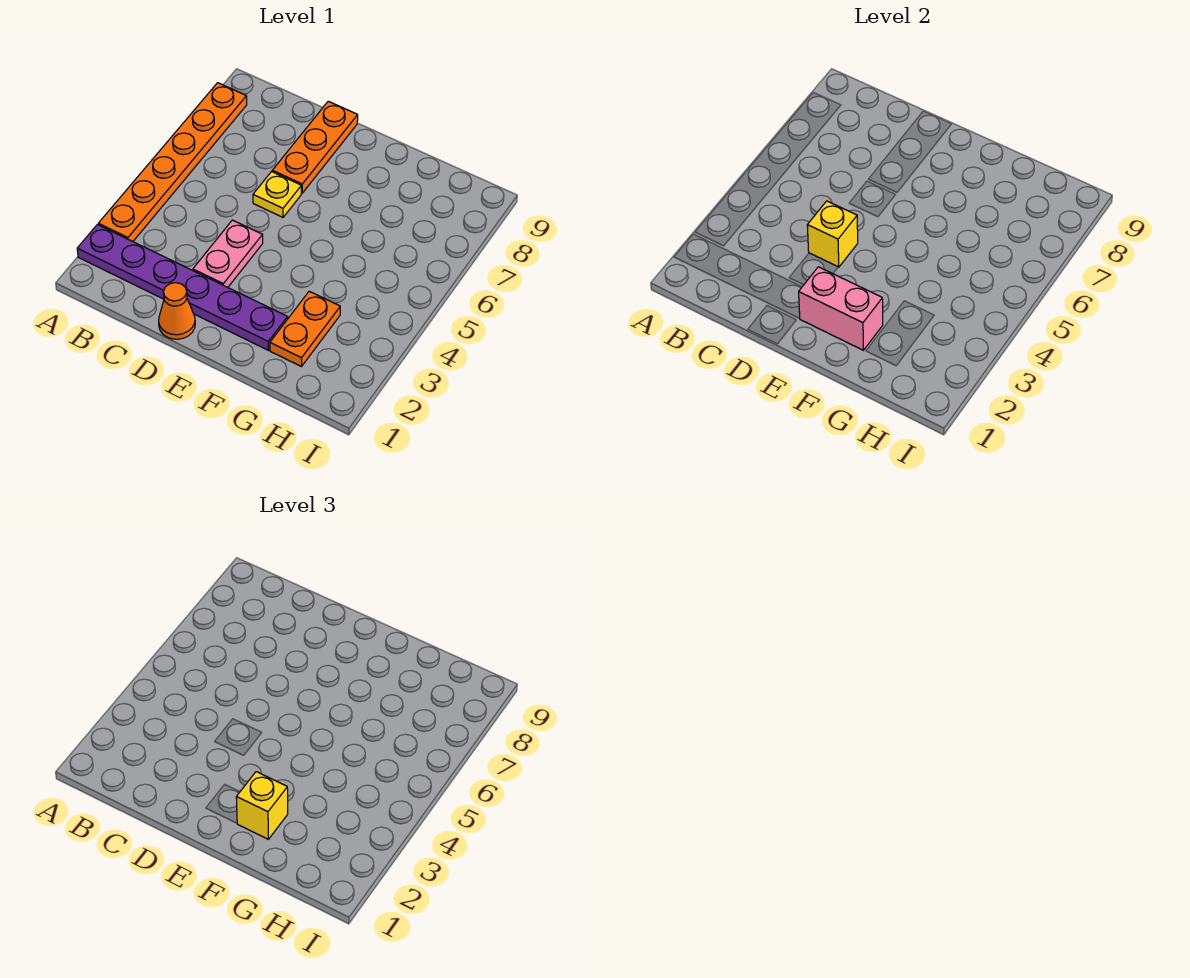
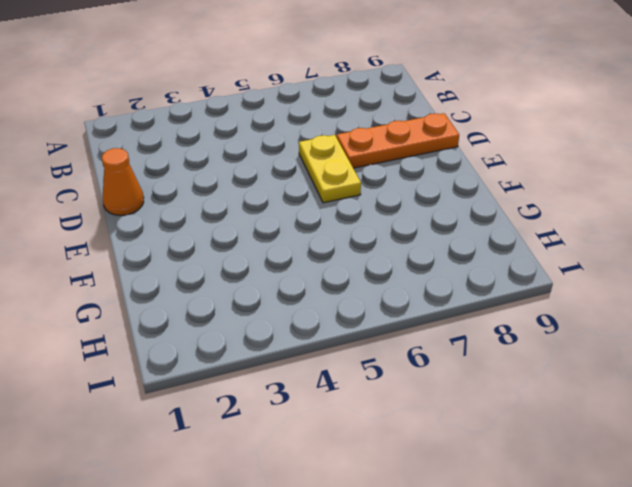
yellow plate D6:E6 level 1 -> yellow plate D6 level 1
none -> purple plate A2:F2 level 1
none -> orange plate A3:A8 level 1

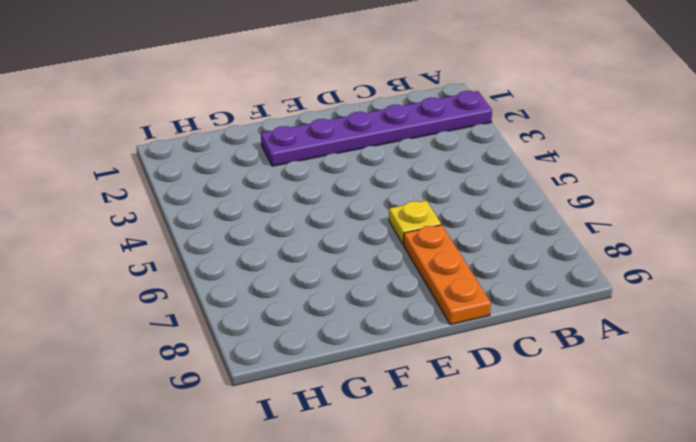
none -> orange plate A3:A8 level 1
none -> orange cone D1 level 1

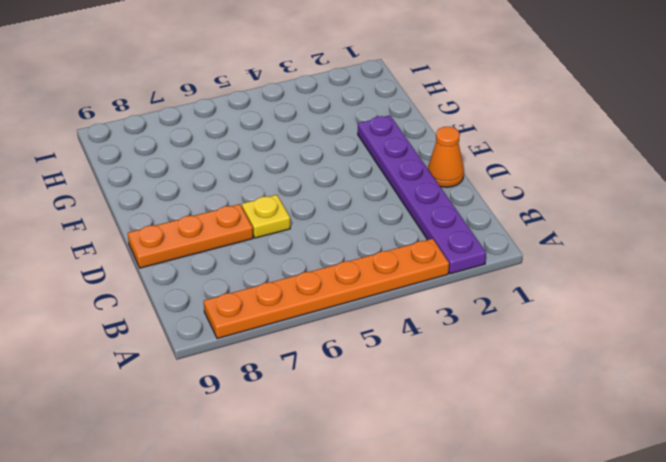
none -> pink plate D3:D4 level 1
none -> orange plate G2:G3 level 1

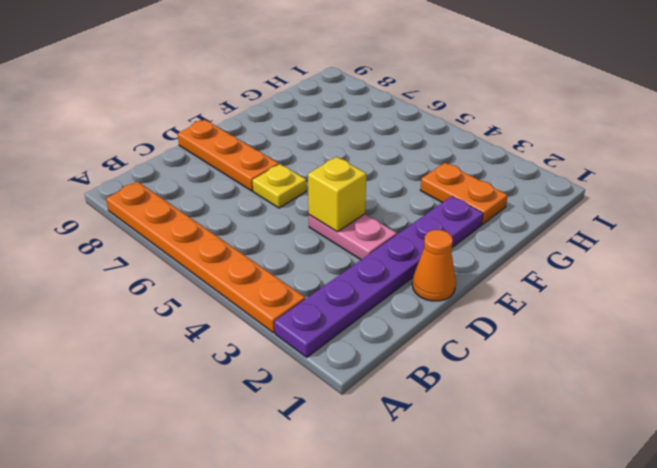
none -> pink brick E2:F2 level 2
none -> yellow brick F2 level 3

